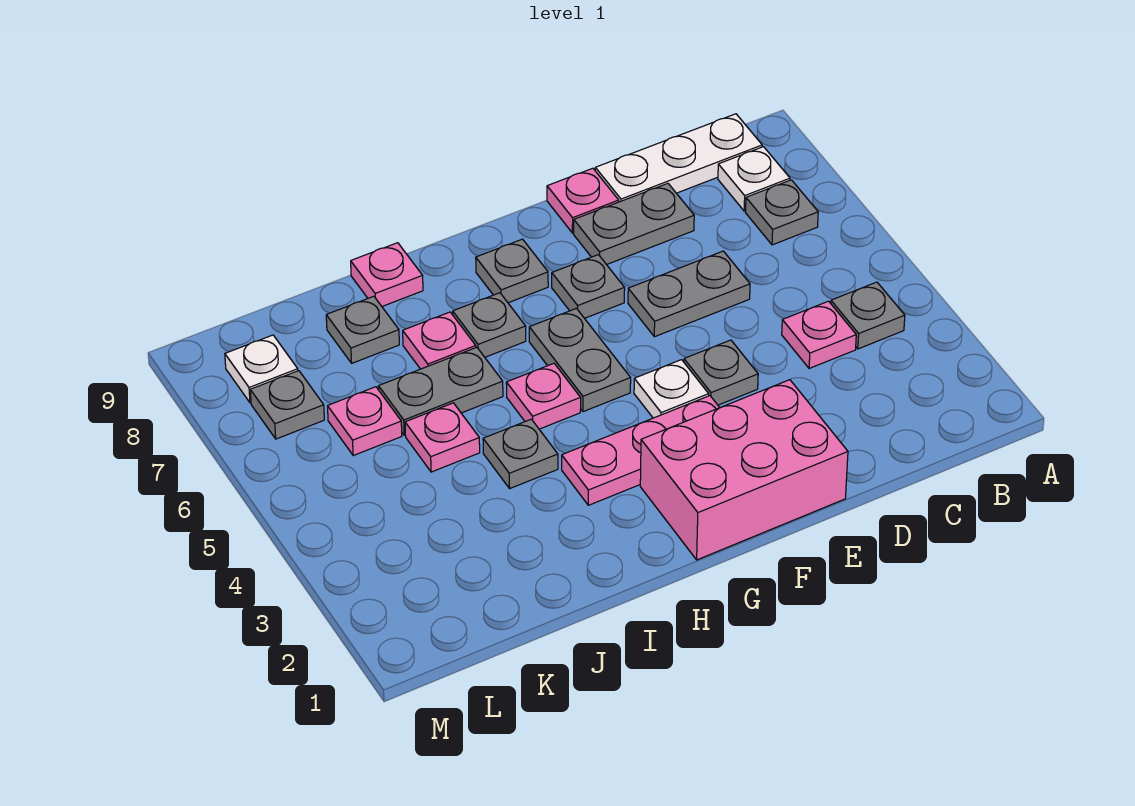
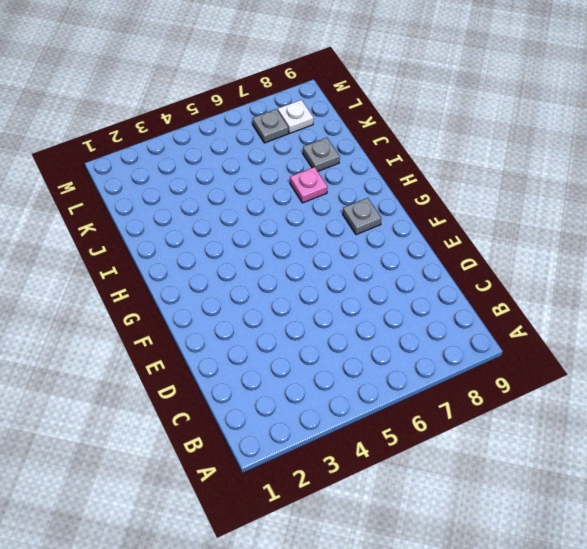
none -> grey plate B4 level 1
none -> grey plate B7 level 1
none -> white plate B8 level 1

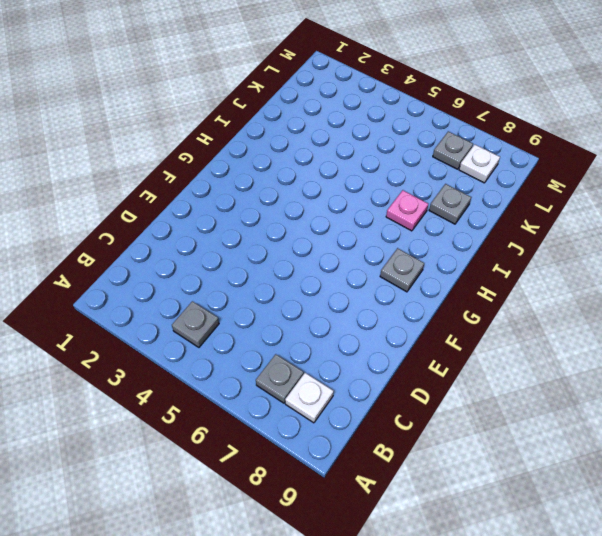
none -> white plate B9:D9 level 1
none -> pink plate C4 level 1
none -> grey plate D6:E6 level 1

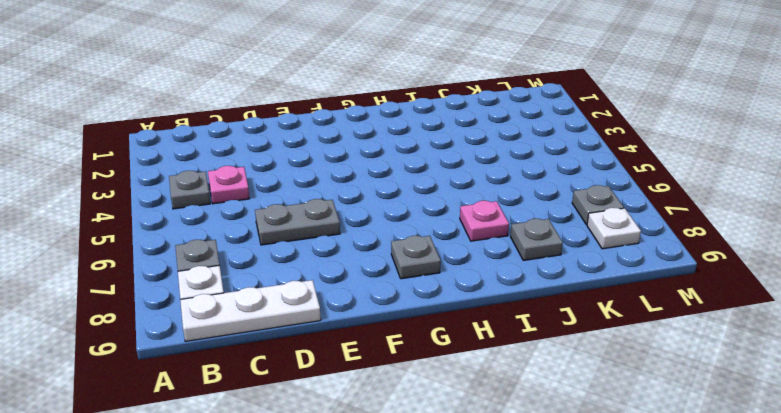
none -> grey plate D8:E8 level 1
none -> pink brick E1:G2 level 1
none -> grey plate E4 level 1

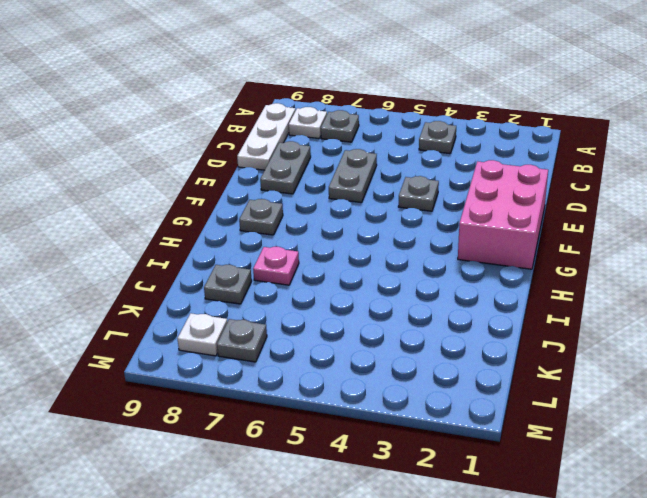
none -> pink plate C4 level 1
none -> pink plate E9 level 1
none -> pink plate F3:H3 level 1

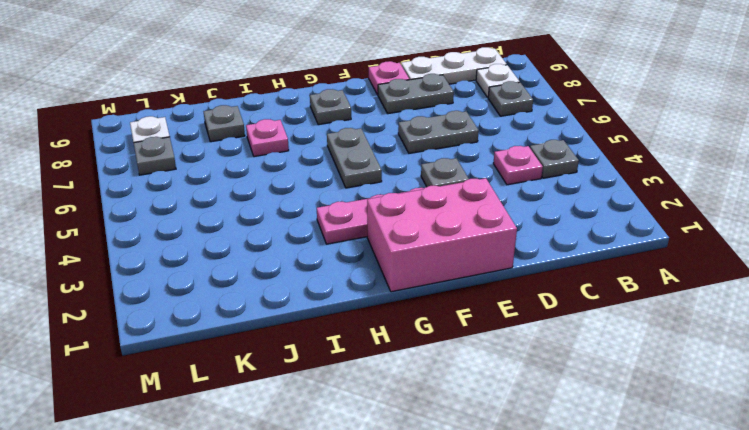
none -> white plate F4 level 1
none -> grey plate F7 level 1
none -> pink plate H5 level 1

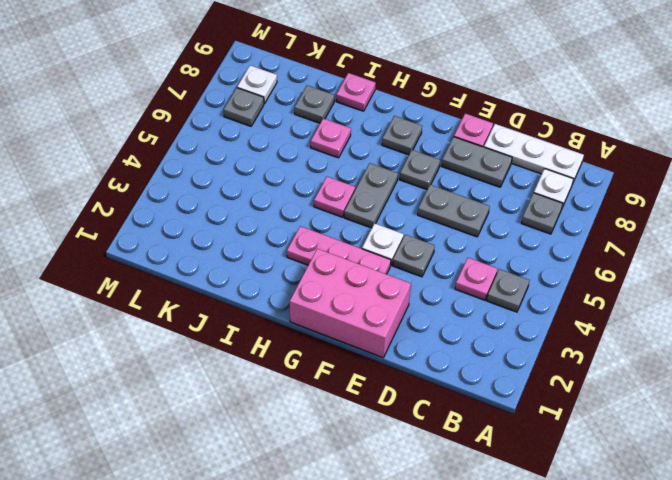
none -> grey plate H7 level 1
none -> grey plate I4 level 1
none -> grey plate I6:J6 level 1

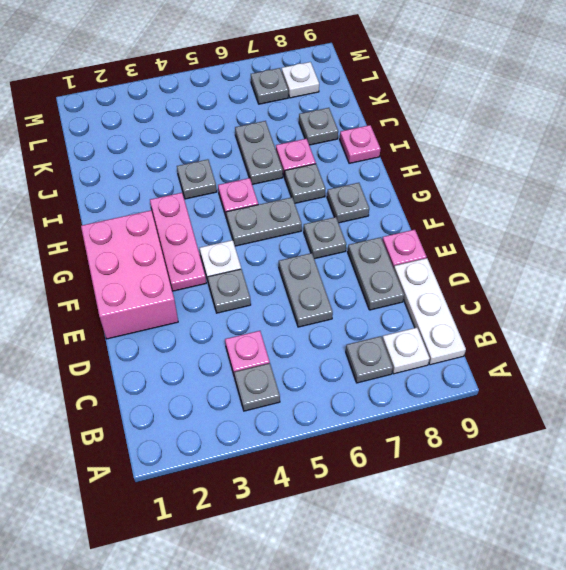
none -> pink plate J5 level 1
none -> pink plate K6 level 1

